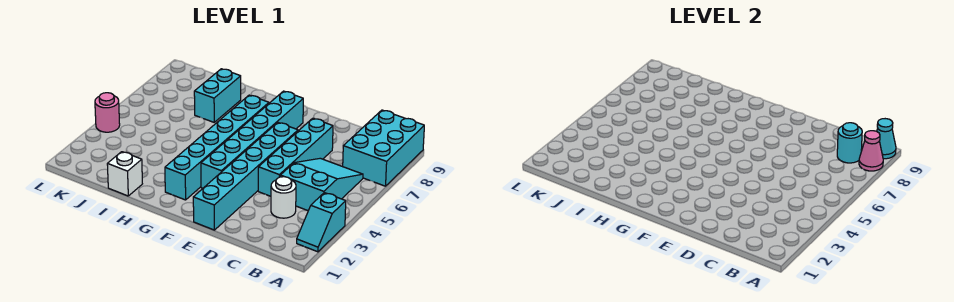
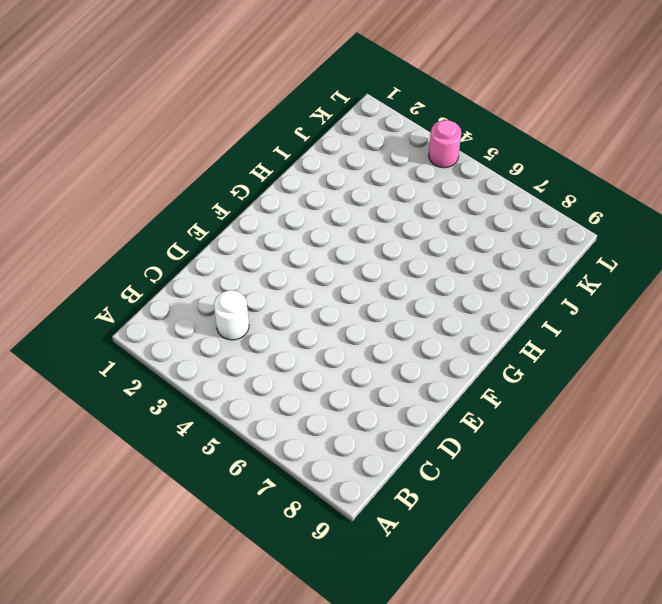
none -> cyan slope A2:A3 level 1 top 3
none -> cyan brick A7:B9 level 1
none -> cyan slope B4:C6 level 1 top 4

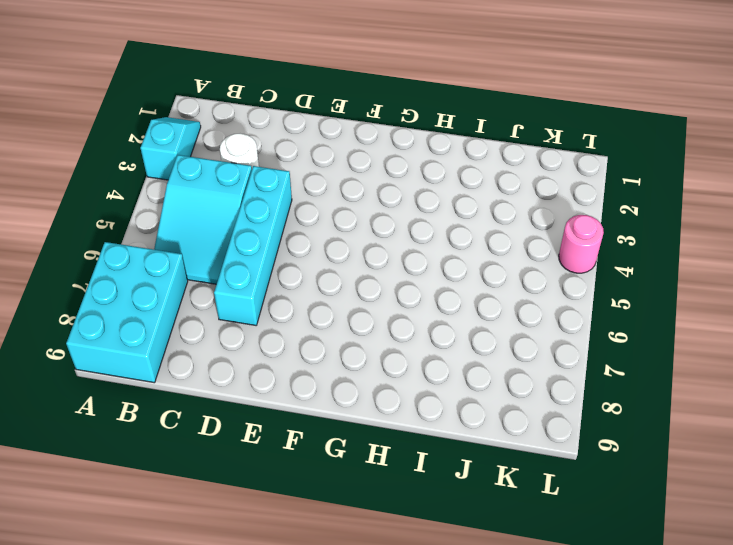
none -> cyan brick E1:E6 level 1
none -> cyan brick F3:F8 level 1
none -> cyan brick G2:G7 level 1

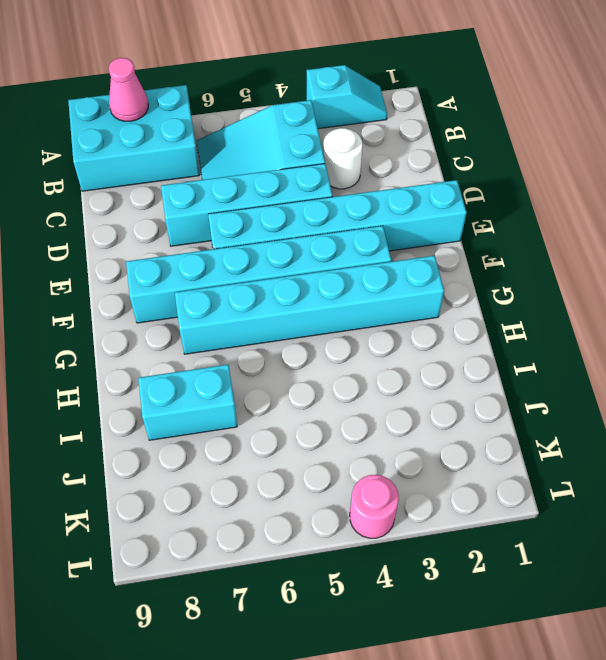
none -> white brick I1 level 1
none -> cyan cone A9 level 2
none -> cyan round brick B8 level 2

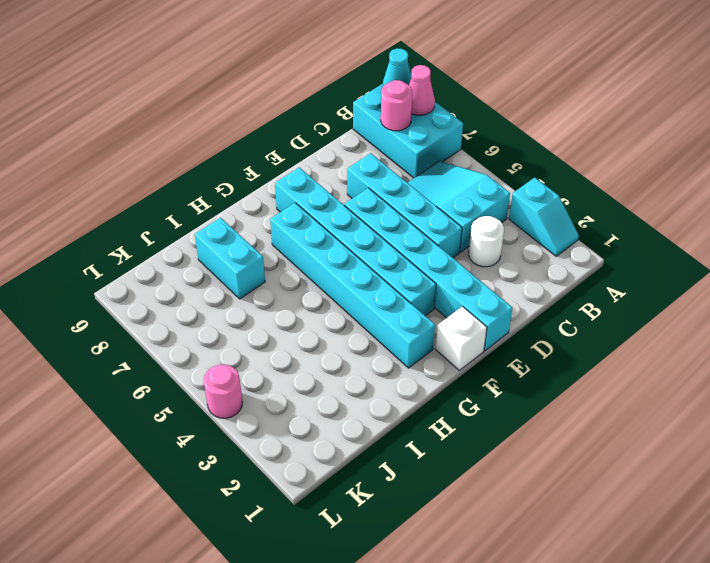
pink round brick B8 level 2 -> cyan round brick B8 level 2
white brick F1 level 1 -> white brick I1 level 1

